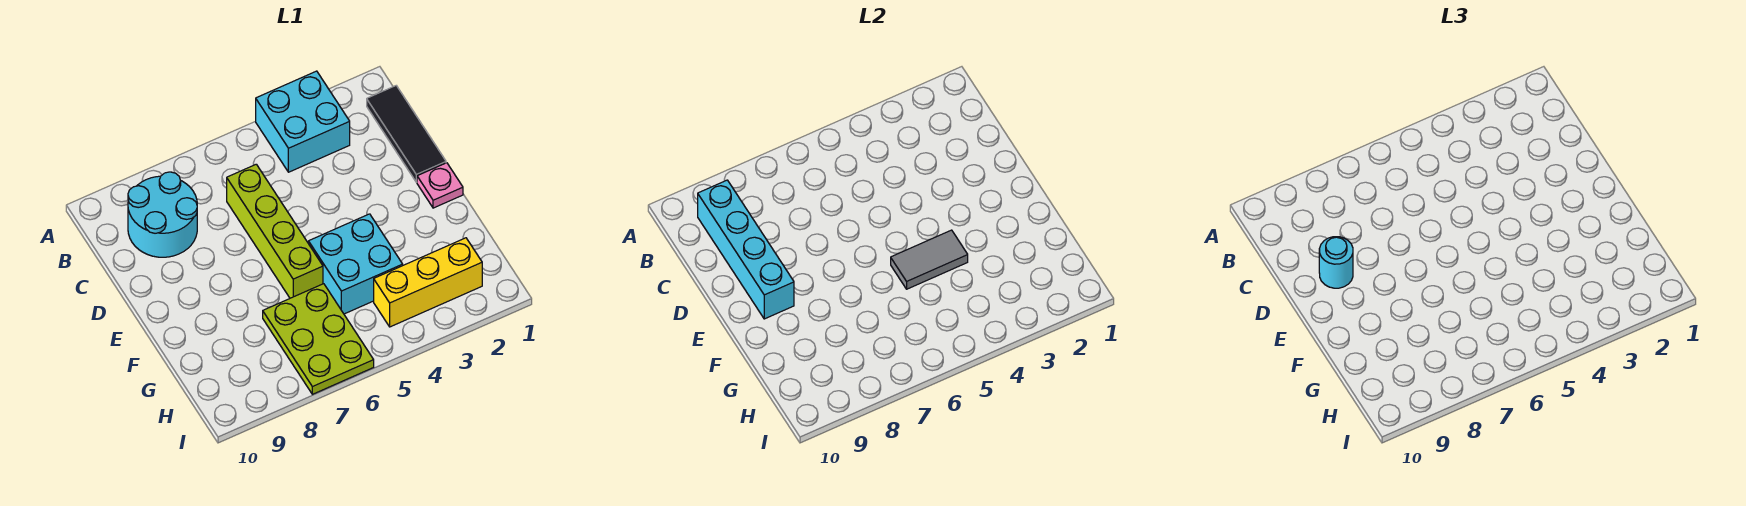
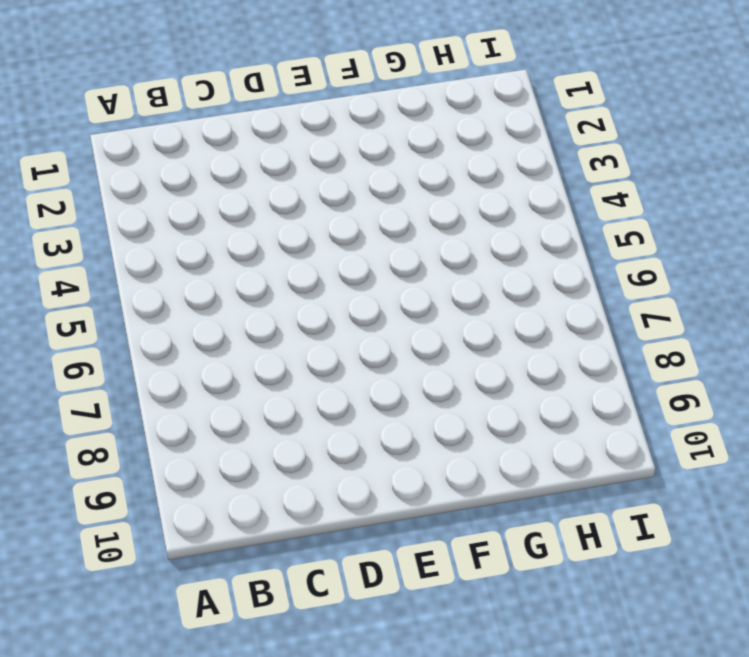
none -> cyan brick A3:B4 level 1
none -> black tile B1:D1 level 1

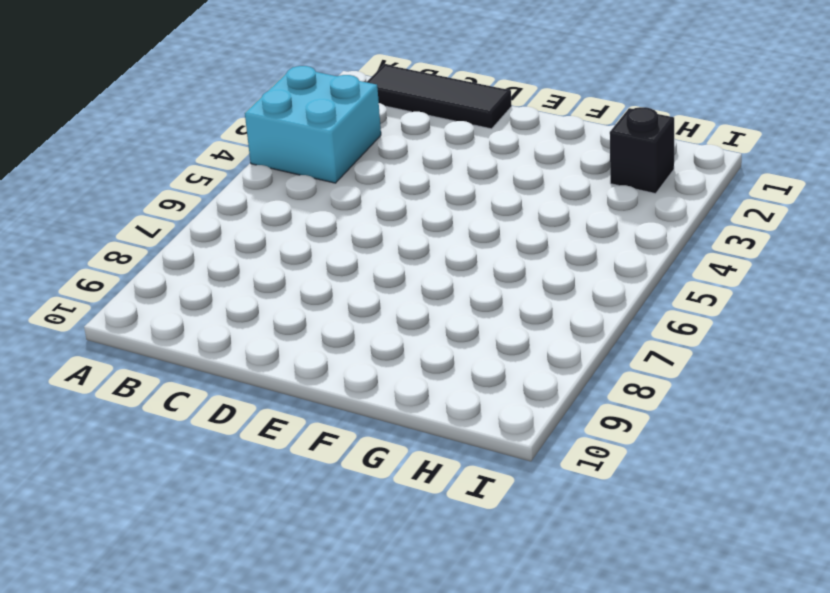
black brick H2 level 1 -> yellow brick H2:H4 level 1
none -> cyan round brick B8:C9 level 1
none -> lime brick C6:F6 level 1

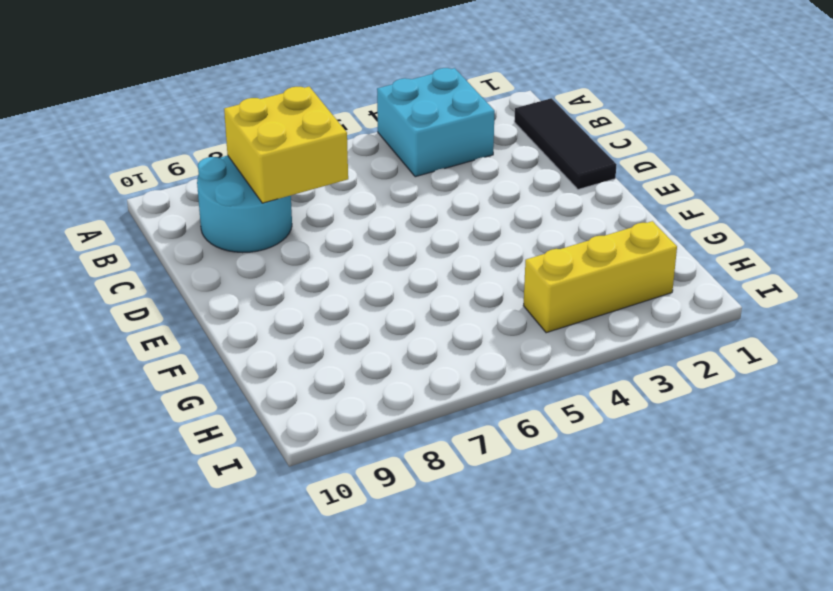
yellow brick B7:C8 level 2 -> none
none -> lime brick C6:F6 level 1
none -> pink plate E1 level 1

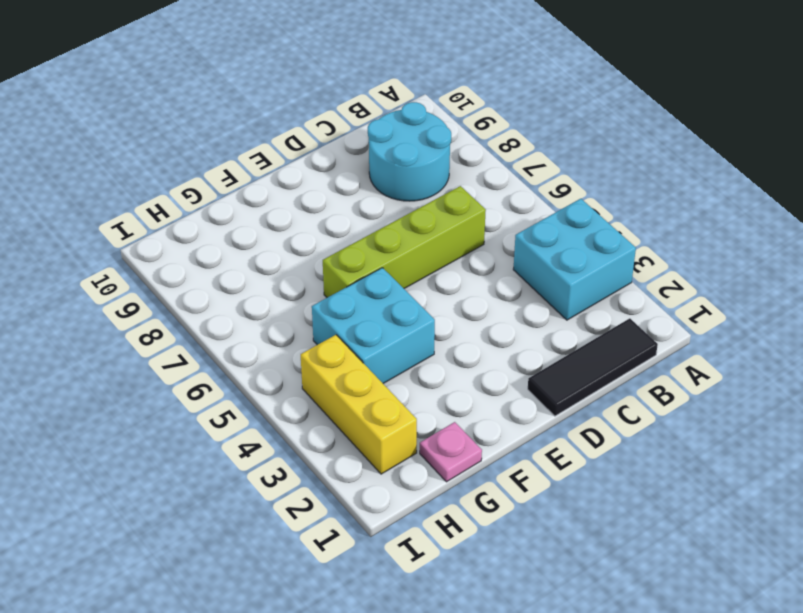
pink plate G1 level 1 -> pink plate E1 level 1
none -> lime plate G6:I7 level 1
none -> cyan brick B9:E9 level 2

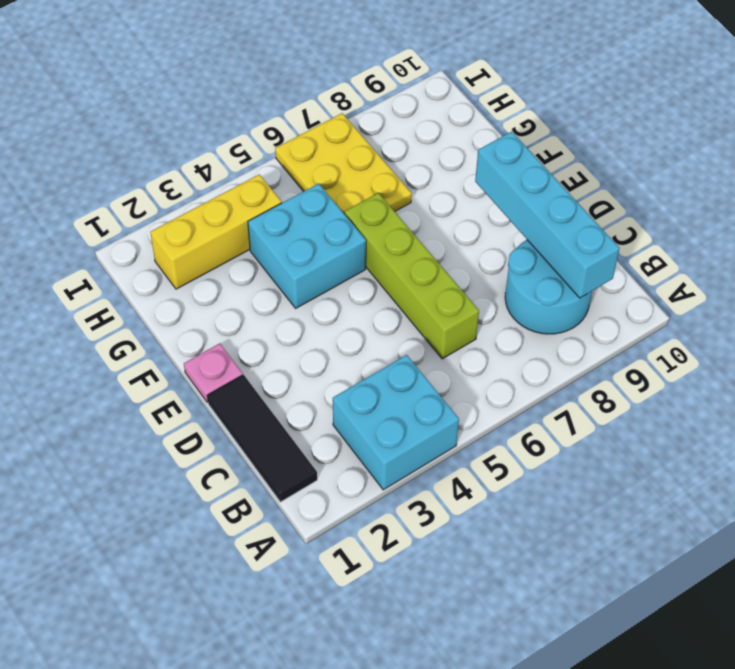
yellow plate G6:I7 level 1 -> lime plate G6:I7 level 1
none -> grey tile F4:F5 level 2
none -> cyan round brick D9 level 3

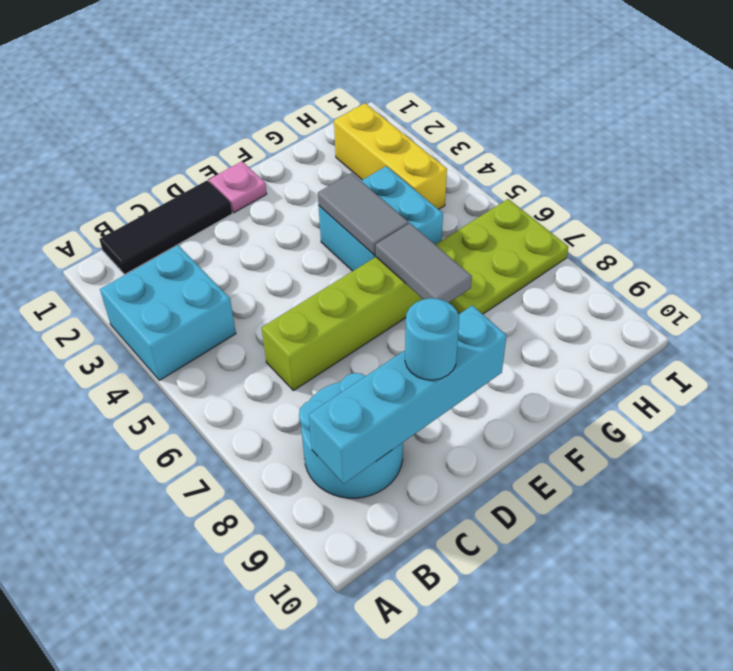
grey tile F6:F7 level 2 -> none

